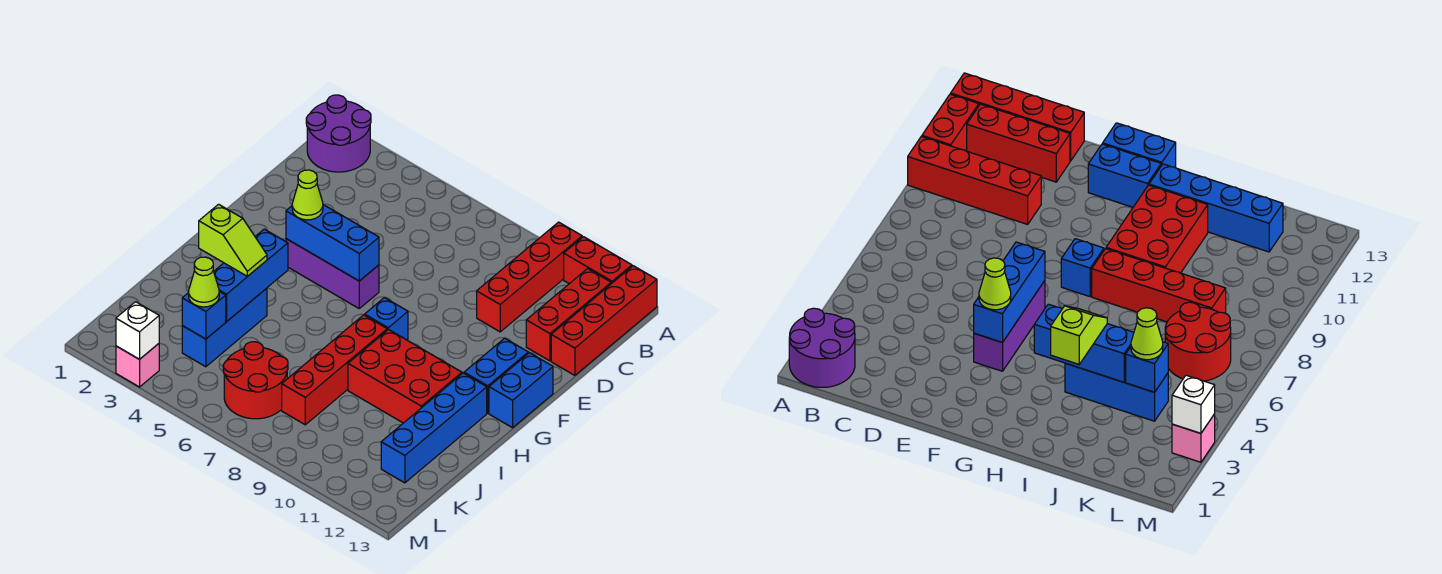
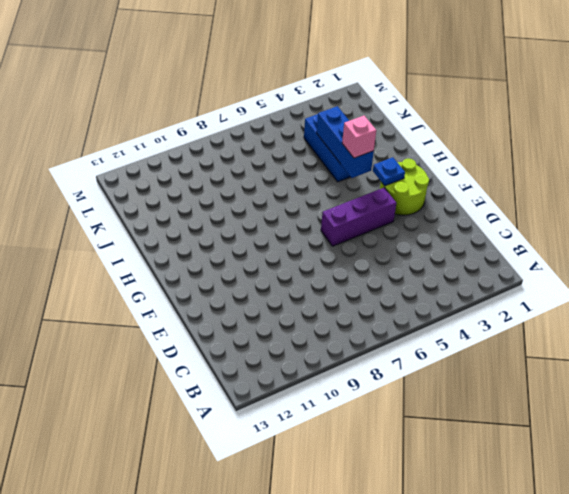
lime round brick F2:G3 level 1 -> none
blue plate G3 level 2 -> none
pink brick H4 level 3 -> pink brick M3 level 1
none -> purple round brick A1:B2 level 1
none -> red brick A10:D10 level 1
none -> red brick A11:A12 level 1

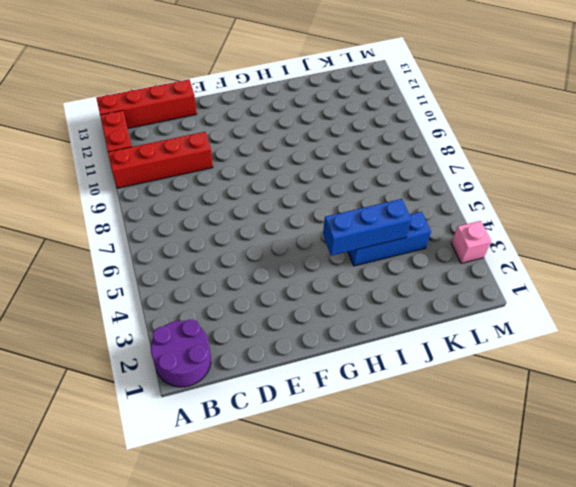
none -> red brick B12:D12 level 1
none -> purple brick F4:F6 level 1
none -> blue brick F12:G12 level 1

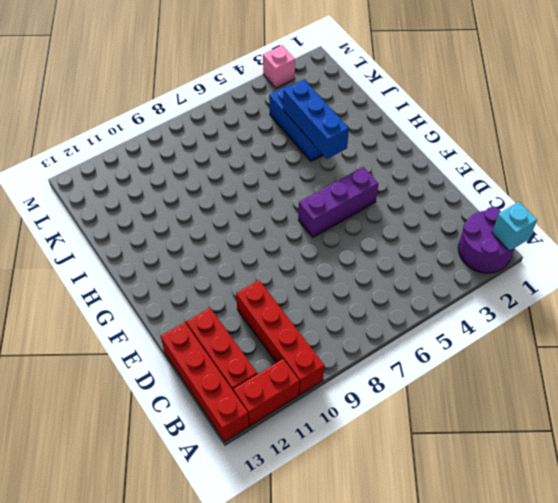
cyan brick A1 level 2 -> none
none -> blue brick F12:G12 level 1
none -> blue brick F13:G13 level 1
none -> blue brick G8 level 1

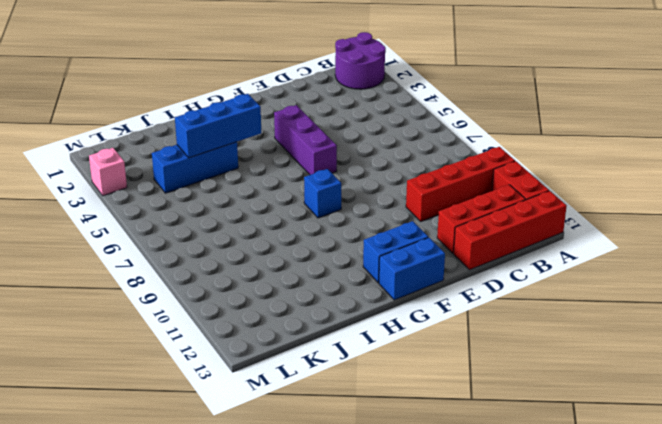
none -> red brick H8:K8 level 1
none -> red brick H9:I11 level 1
none -> blue brick H12:K12 level 1

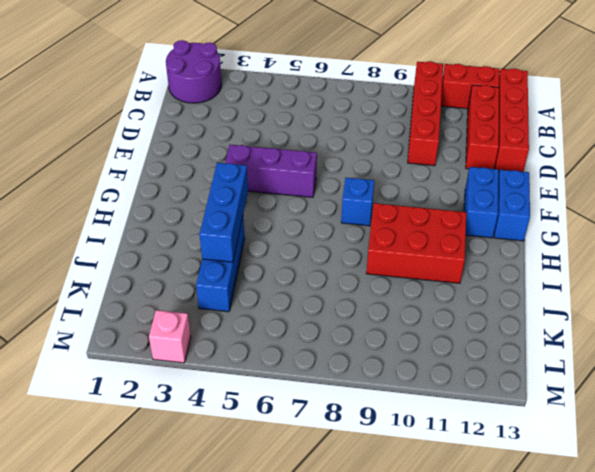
none -> red brick H8:K8 level 1
none -> blue brick H12:K12 level 1
none -> red round brick K6:L7 level 1

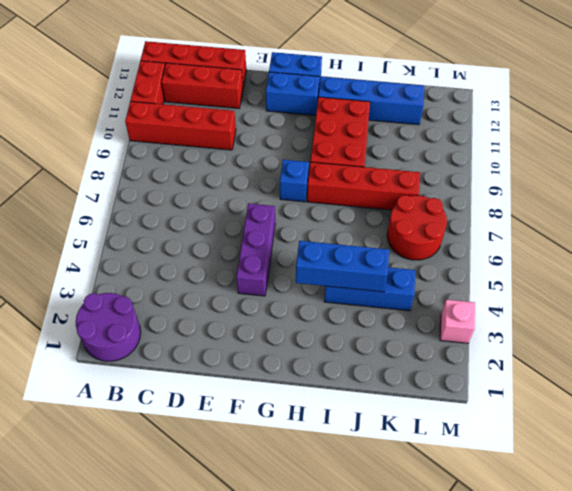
none -> blue brick F4:F6 level 2
none -> blue brick K4 level 2
none -> white brick M3 level 2

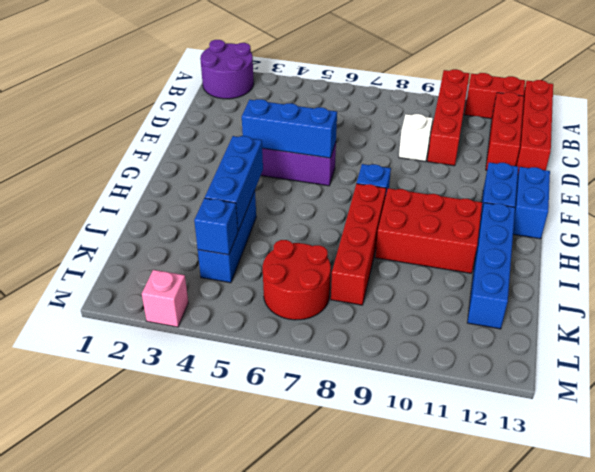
white brick D9 level 1 -> white brick M3 level 2
none -> lime cone F4 level 3
none -> lime slope I3:I4 level 3 top 3
none -> lime cone K4 level 3

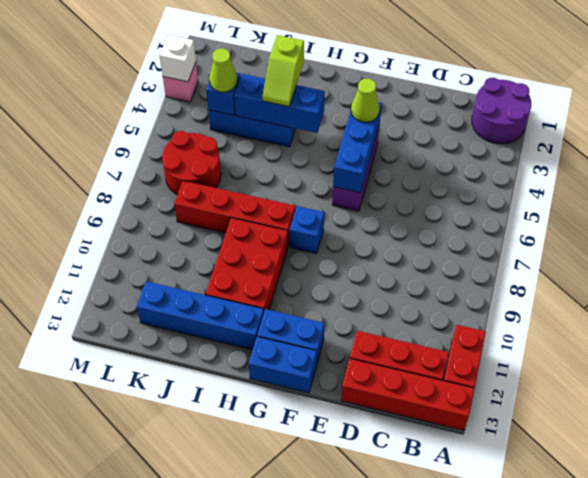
none -> red brick A10:D10 level 1

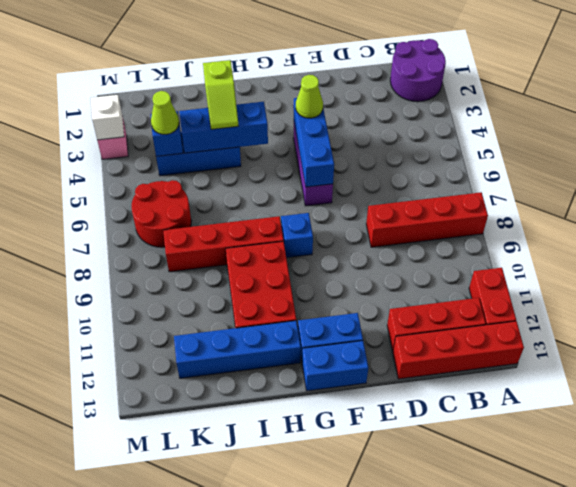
red brick A8:D8 level 1 -> red brick A10:D10 level 1

